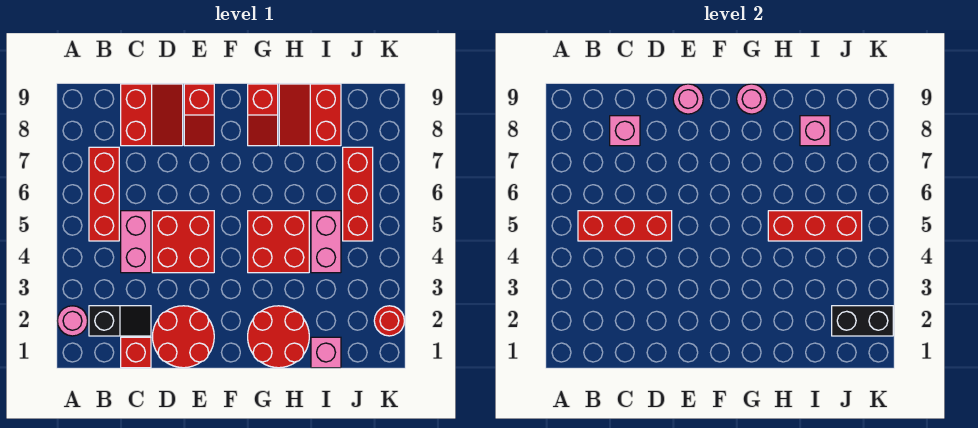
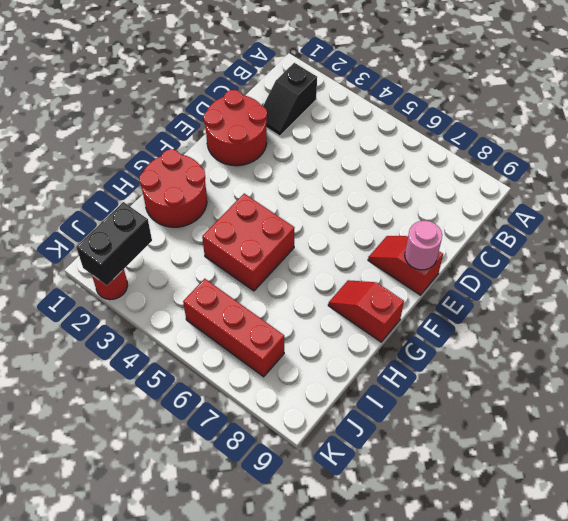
none -> pink round brick A2 level 1
none -> red brick B5:B7 level 1
none -> red brick C1 level 1

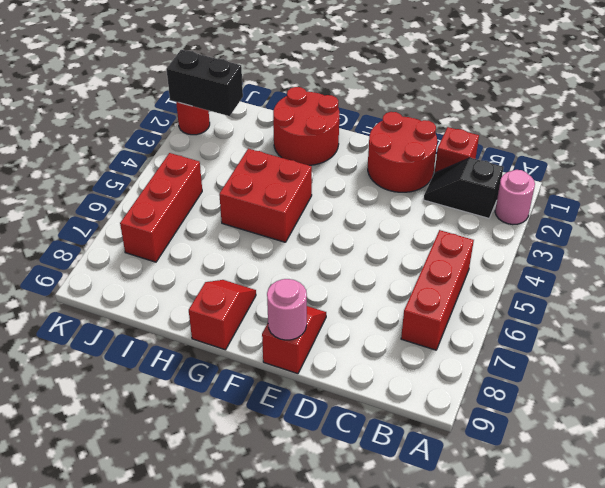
none -> pink brick C4:C5 level 1
none -> red slope C8:D9 level 1 top C
none -> red brick D4:E5 level 1

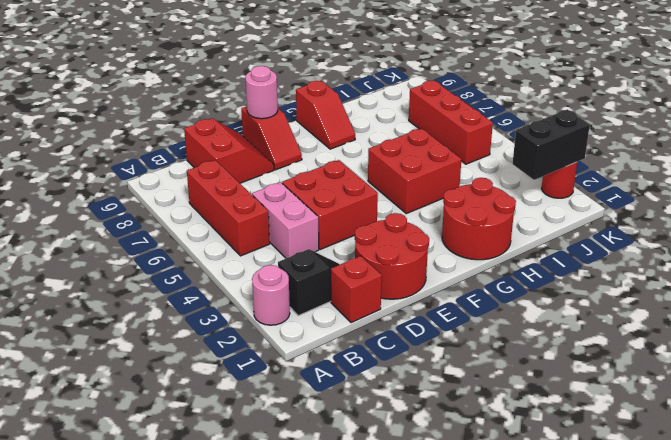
none -> red slope H8:I9 level 1 top I
none -> pink brick I1 level 1
none -> pink brick I4:I5 level 1

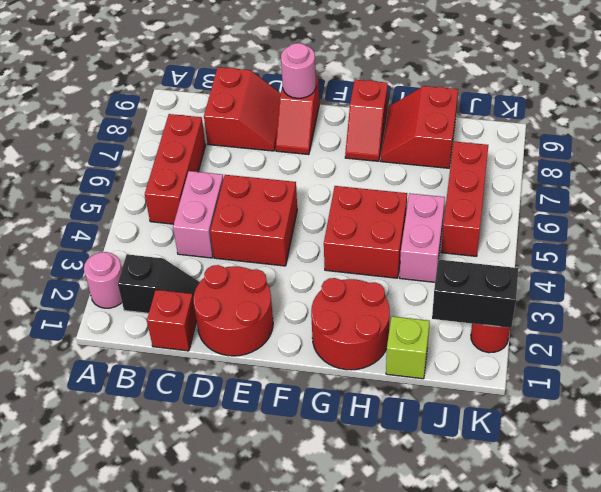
lime brick I1 level 1 -> pink brick I1 level 1
none -> red brick B5:D5 level 2
none -> pink brick C8 level 2
none -> pink round brick G9 level 2

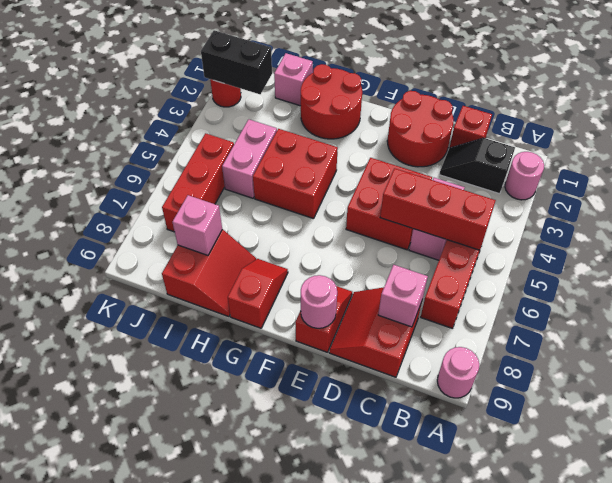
pink round brick A9 level 1 -> pink round brick G9 level 2
none -> red brick H5:J5 level 2

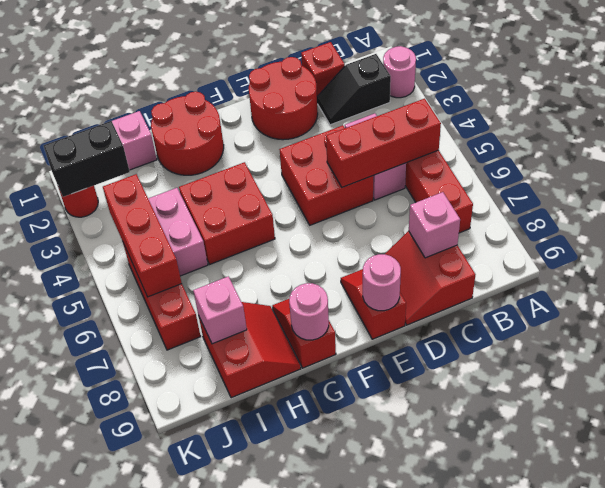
red brick J4:J6 level 2 -> red brick H5:J5 level 2

